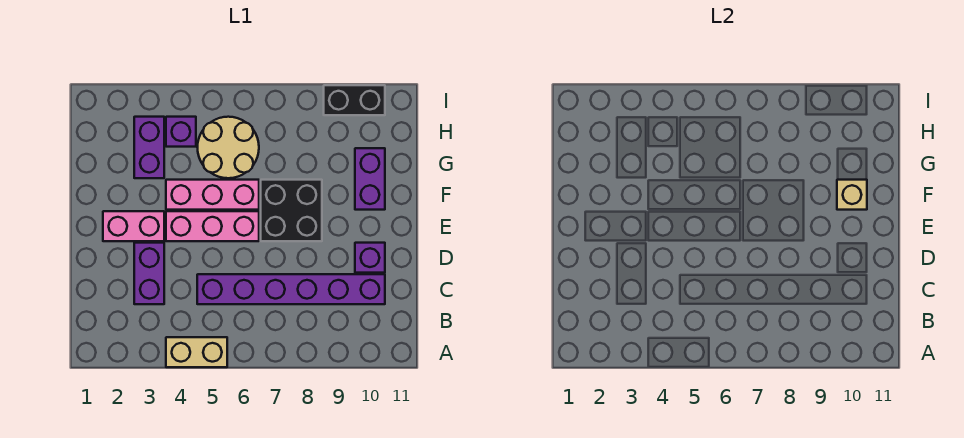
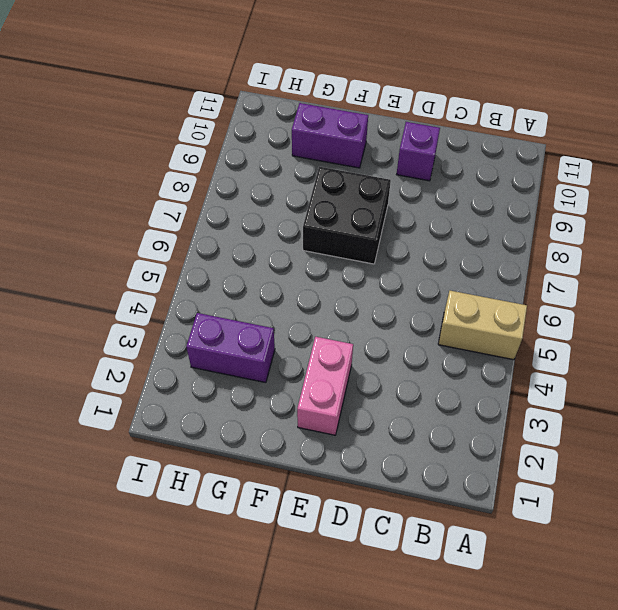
tan brick A5:B5 level 1 -> tan brick A4:A5 level 1
none -> purple brick C3:D3 level 1
none -> purple brick C5:C10 level 1
none -> pink brick E4:E6 level 1

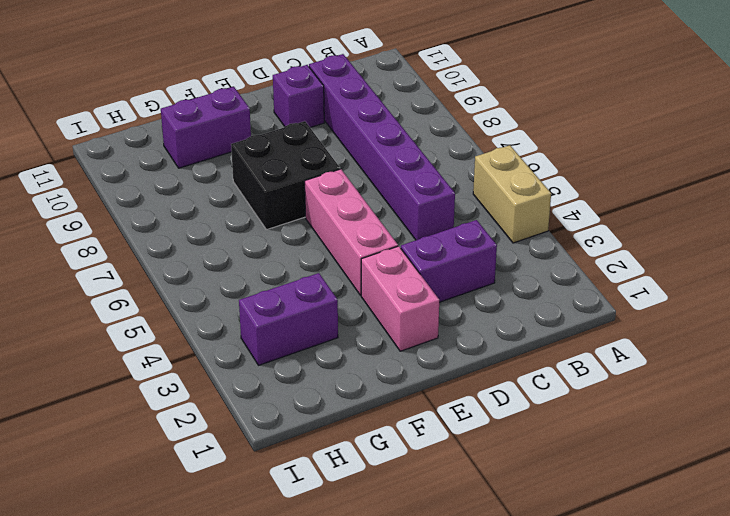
none -> pink brick F4:F6 level 1
none -> tan round brick G5:H6 level 1
none -> purple brick H4 level 1

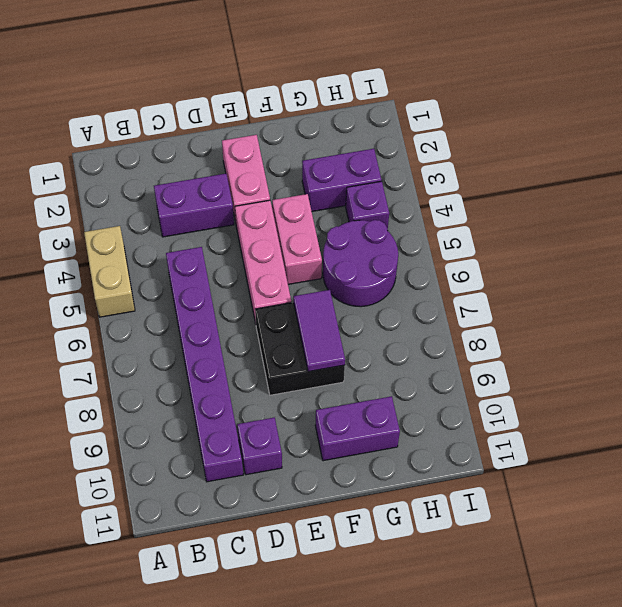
pink brick F4:F5 level 1 -> pink brick F4:F6 level 1
purple tile F7:F8 level 2 -> none
purple round brick G5:H6 level 1 -> tan round brick G5:H6 level 1
none -> black brick I9:I10 level 1
none -> tan brick F10 level 2

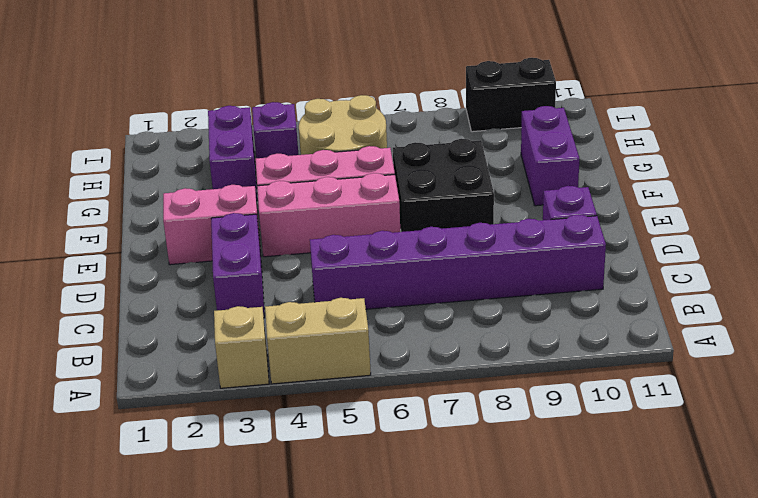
tan brick A3 level 1 -> tan brick F10 level 2

